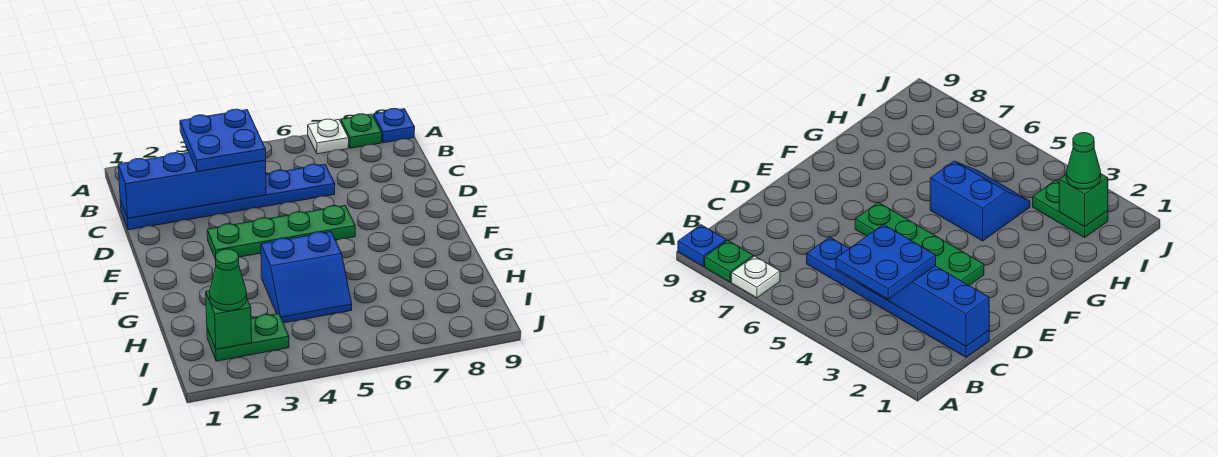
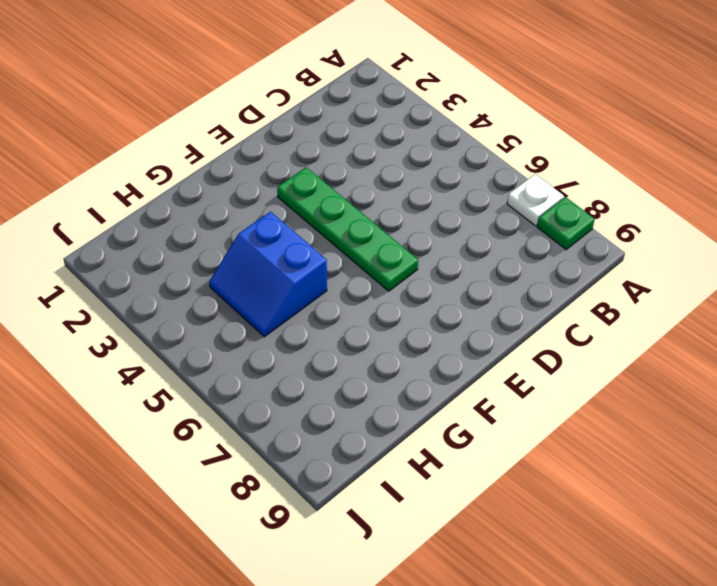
none -> blue plate A9 level 1
none -> blue plate C1:C6 level 1

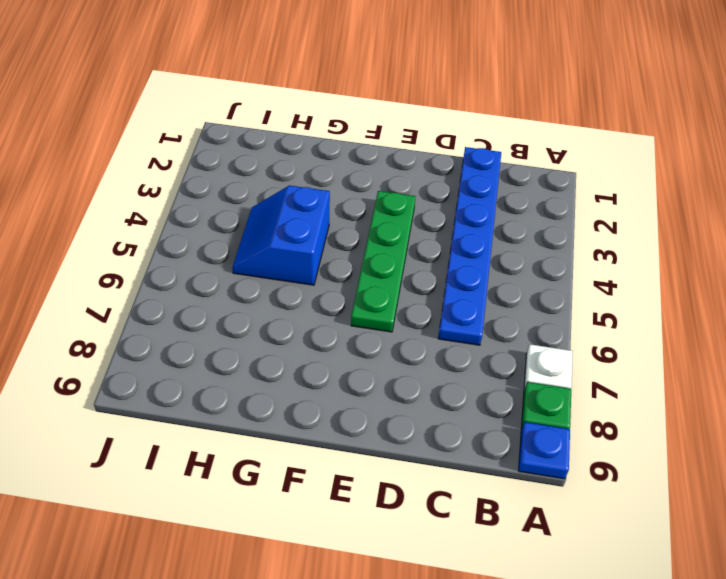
none -> green plate I2:I3 level 1
none -> blue brick C1:C4 level 2

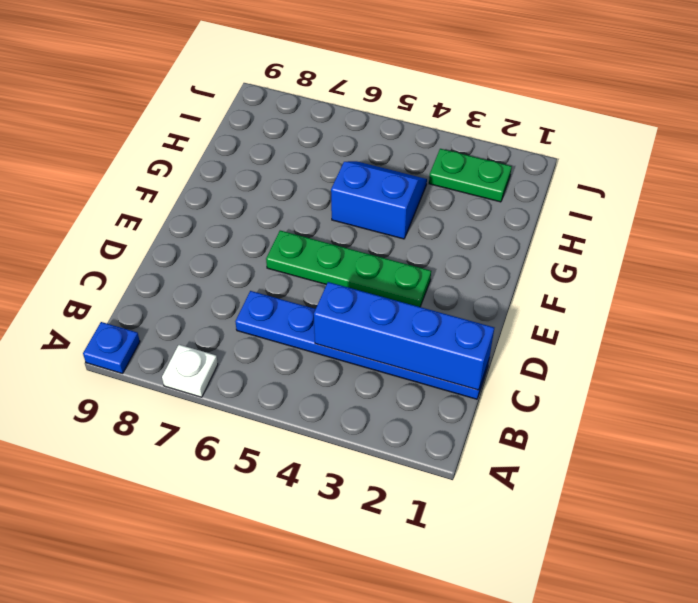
none -> green plate A8 level 1
none -> green brick I2 level 2

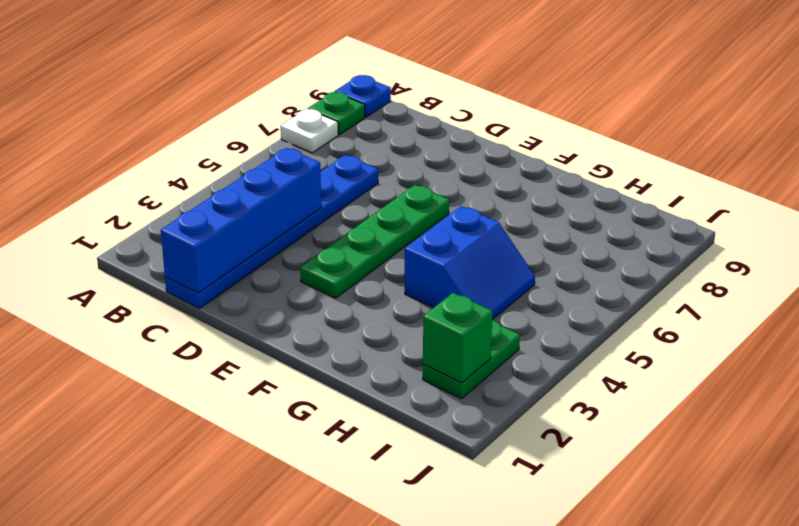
none -> blue plate B3:C4 level 3
none -> green cone I2 level 3

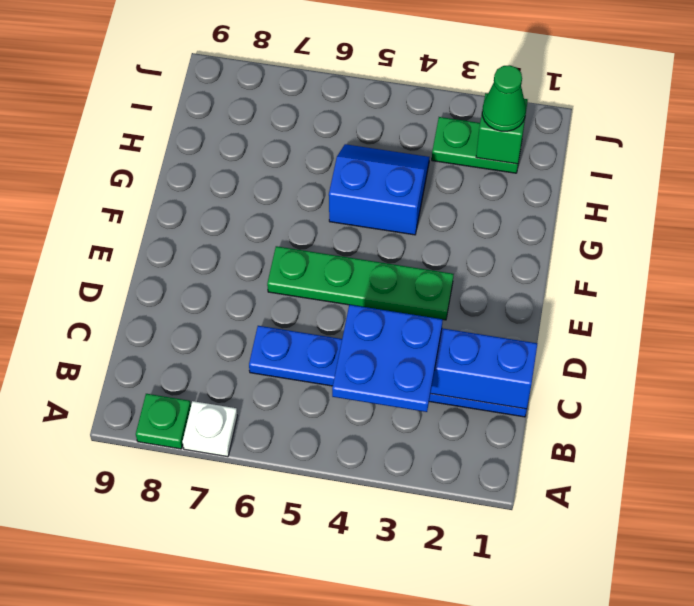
none -> blue plate A9 level 1

